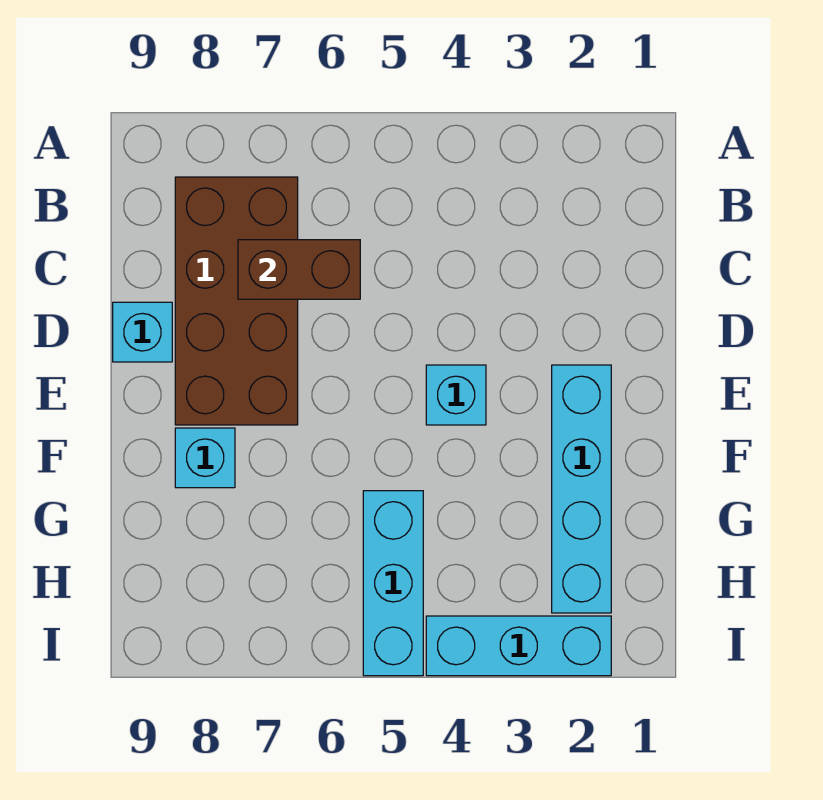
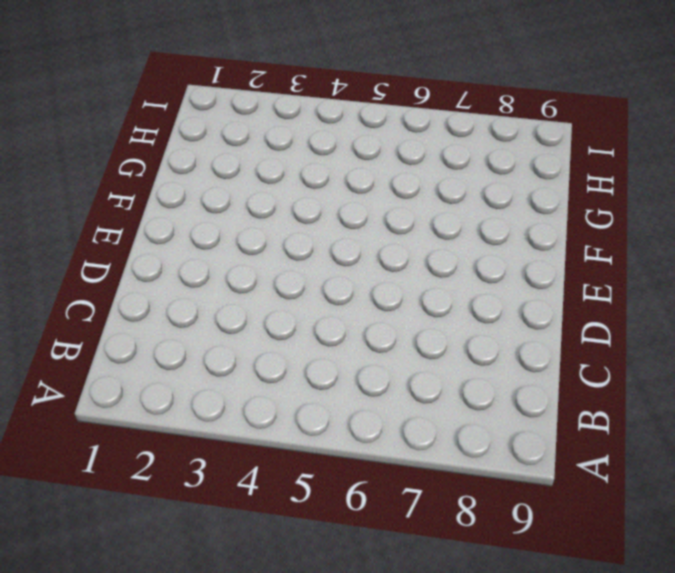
none -> brown brick B7:E8 level 1
none -> cyan brick D9 level 1

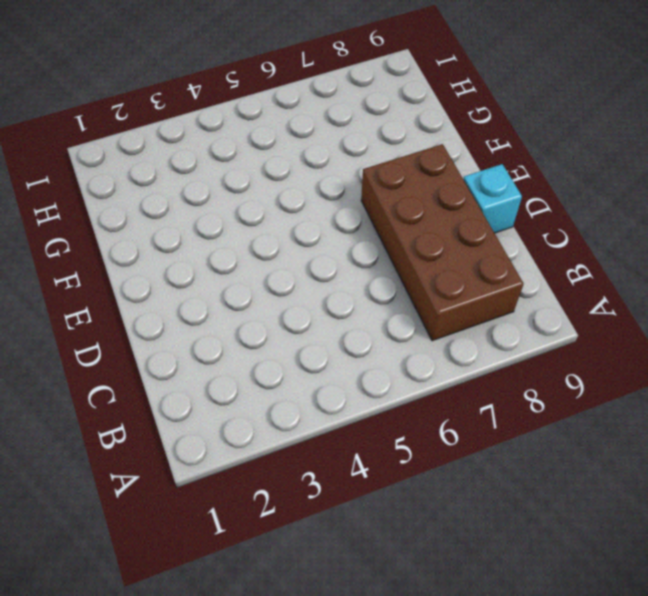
none -> cyan brick E2:H2 level 1
none -> cyan brick E4 level 1

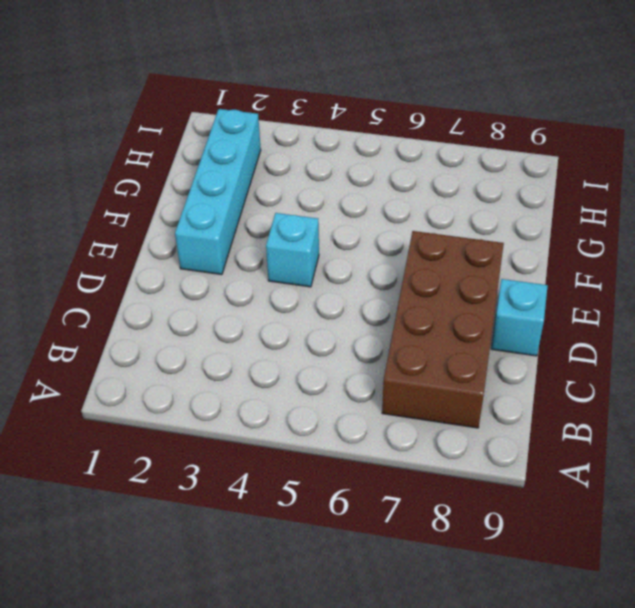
none -> cyan brick F8 level 1
none -> cyan brick G5:I5 level 1

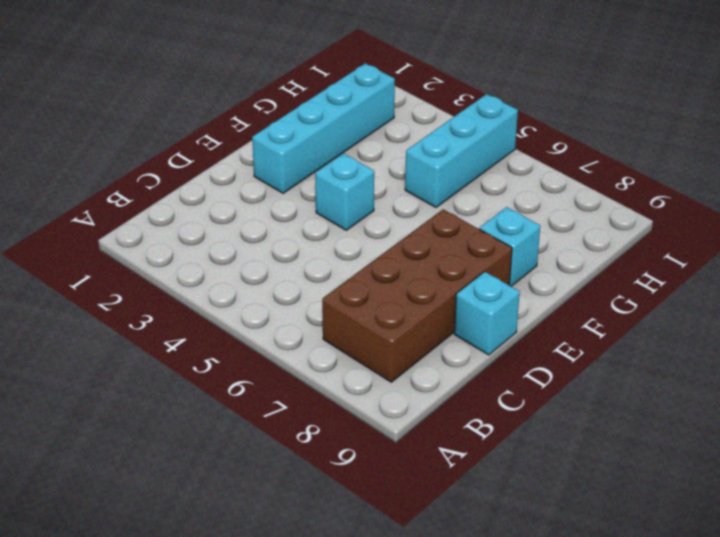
none -> cyan brick I2:I4 level 1
none -> brown brick C6:C7 level 2

